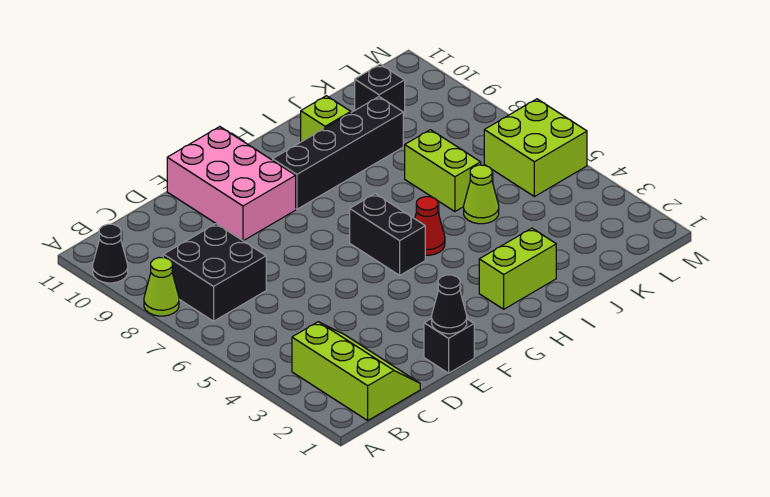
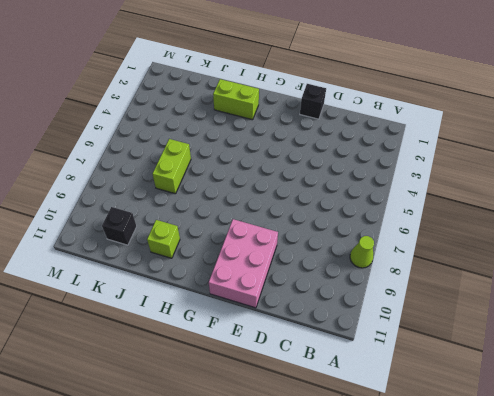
none -> black cone A10 level 1
none -> lime slope B1:C3 level 1 top B
none -> black brick B7:C8 level 1

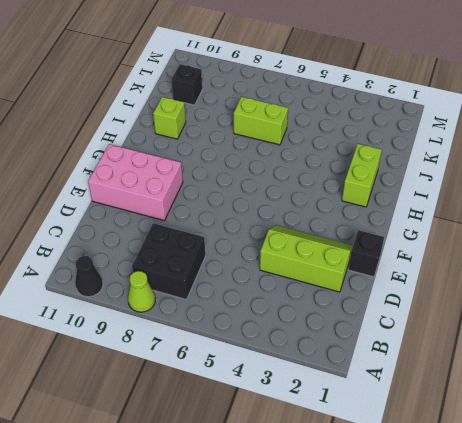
lime slope D2:E4 level 1 top D -> lime slope B1:C3 level 1 top B
none -> black brick G5:G6 level 1
none -> black brick G9:J9 level 1
none -> red cone H5 level 1

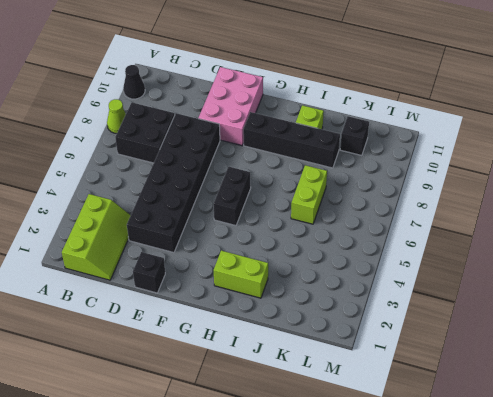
black brick D3:E8 level 1 -> none
none -> red cone H5 level 1
none -> lime cone J5 level 1
none -> lime brick L5:M6 level 1

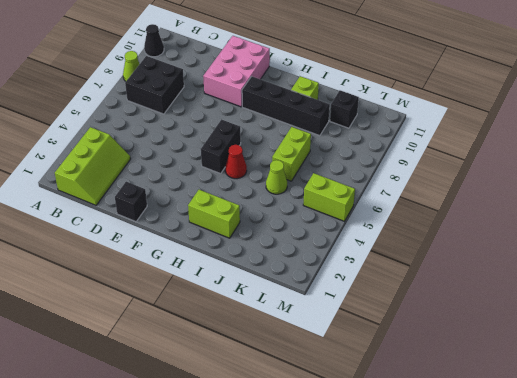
lime brick L5:M5 level 1 -> lime brick L5:M6 level 1
none -> black cone E1 level 2

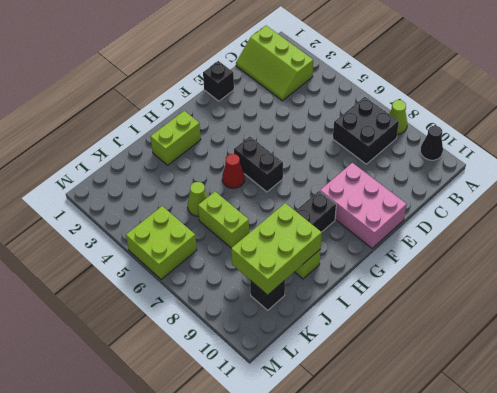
lime brick I9:K10 level 2 -> none
none -> black cone E1 level 2

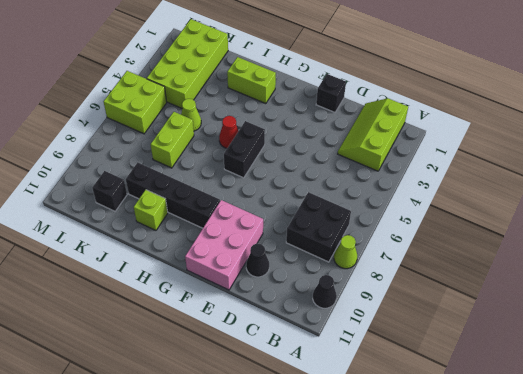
black cone D10 level 1 -> black cone E1 level 2
lime brick K1:L4 level 1 -> none

